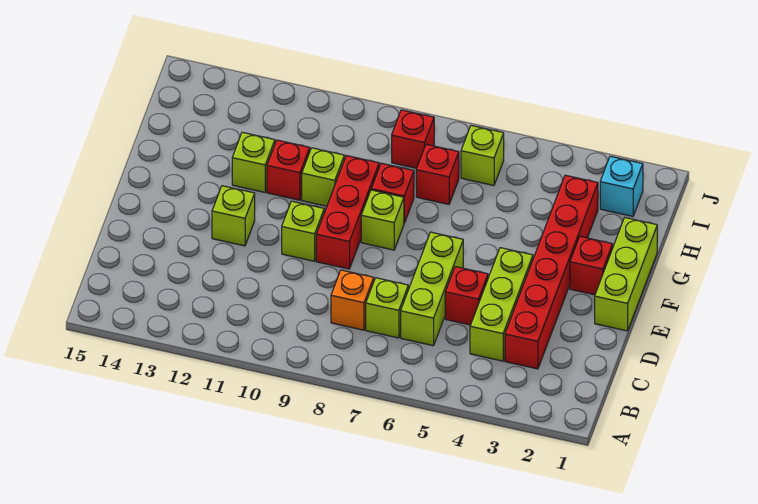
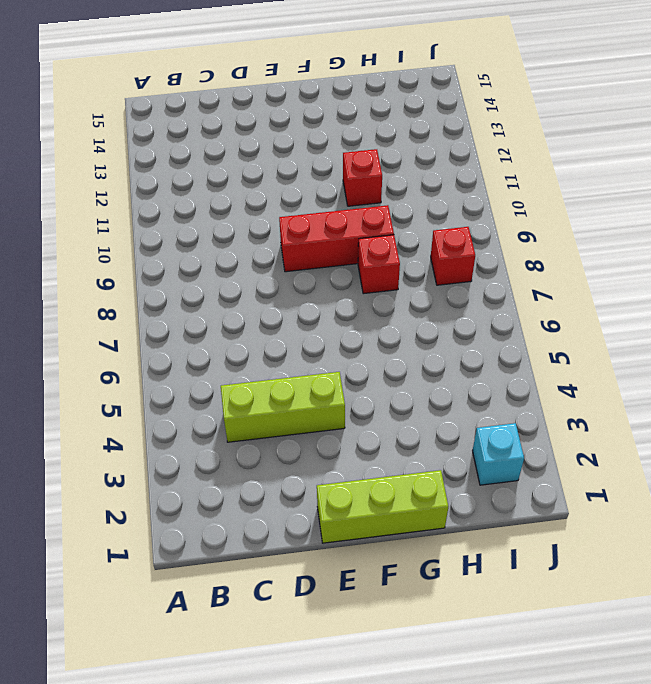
none -> red brick C3:H3 level 1
none -> lime brick C6:E6 level 1
none -> lime brick C7 level 1

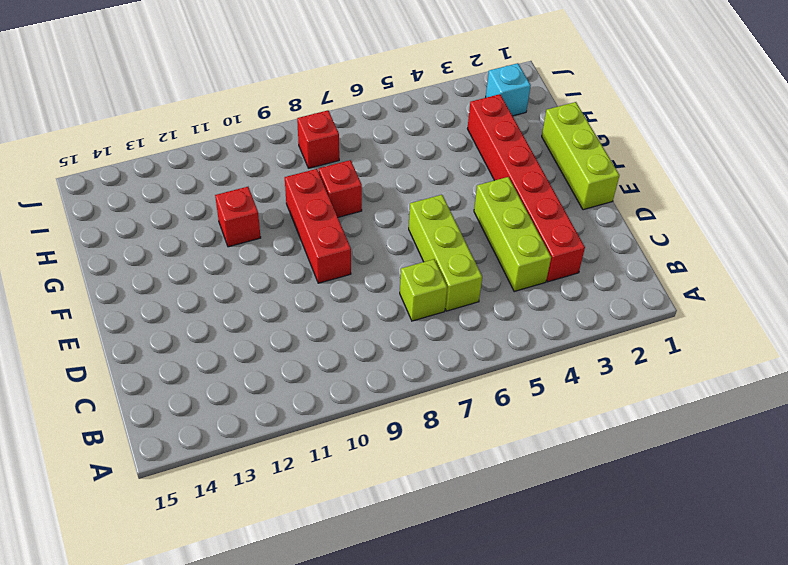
none -> orange brick C8 level 1
none -> red brick D5 level 1
none -> lime brick E10 level 1

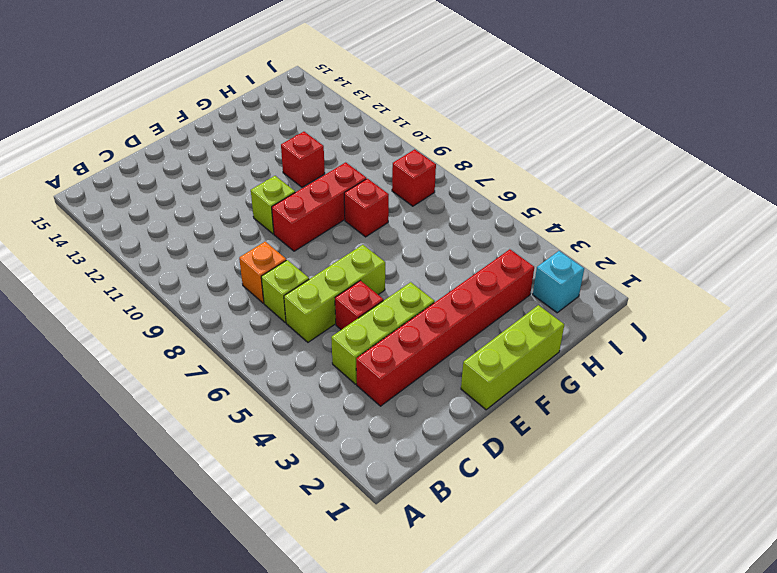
none -> lime brick E12 level 1
none -> red brick F2 level 1
none -> lime brick F8 level 1

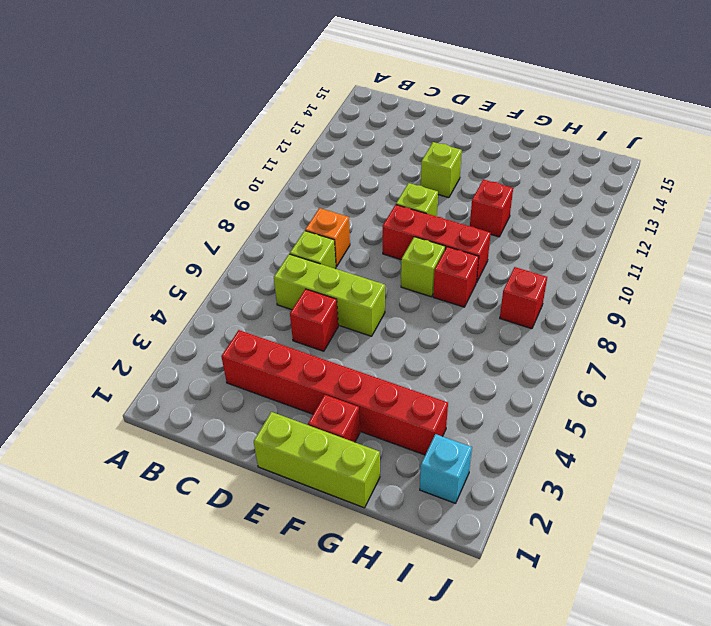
none -> lime brick C4:E4 level 1
none -> lime brick G10 level 1
none -> lime brick G12 level 1

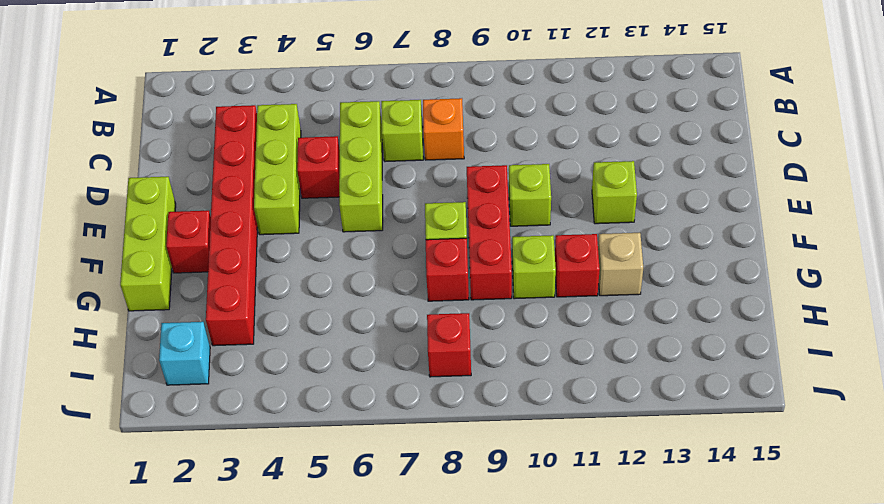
tan brick G12 level 1 -> lime brick G12 level 1
none -> red brick H7 level 1
none -> lime brick I6 level 1

